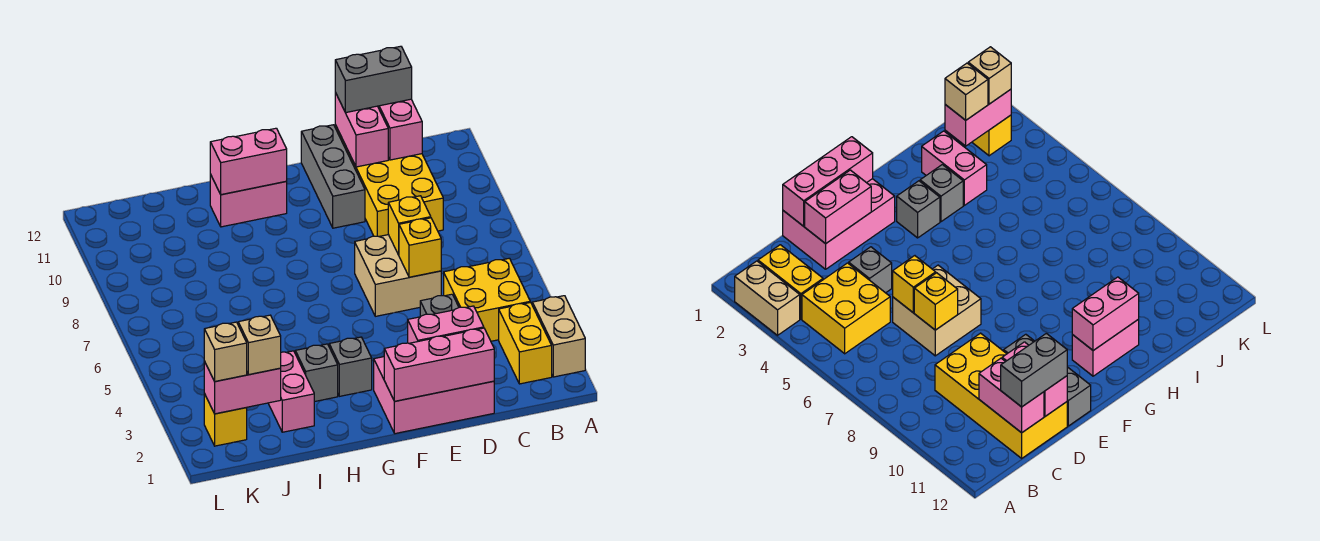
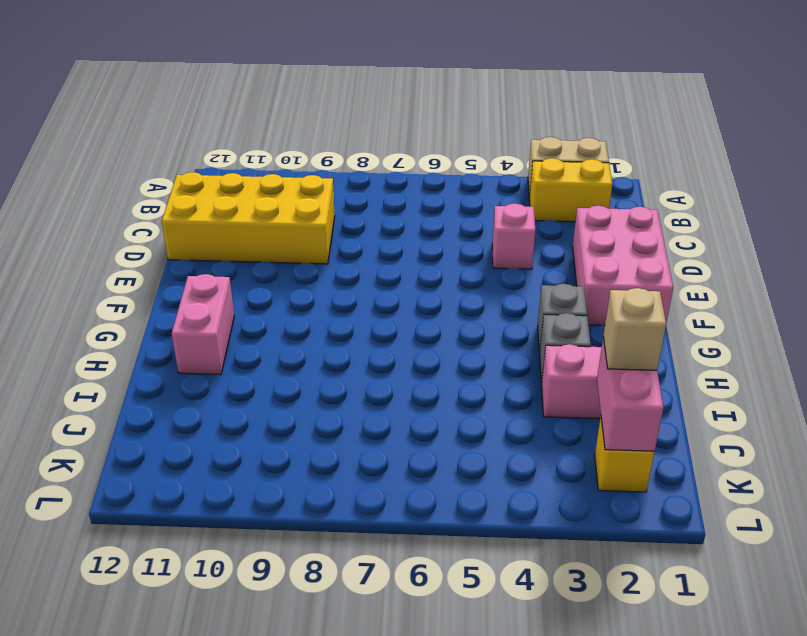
pink brick D4 level 1 -> grey brick D4 level 1
none -> yellow brick B4:C5 level 1
none -> tan brick D6:E7 level 1
none -> grey brick E10:E12 level 1

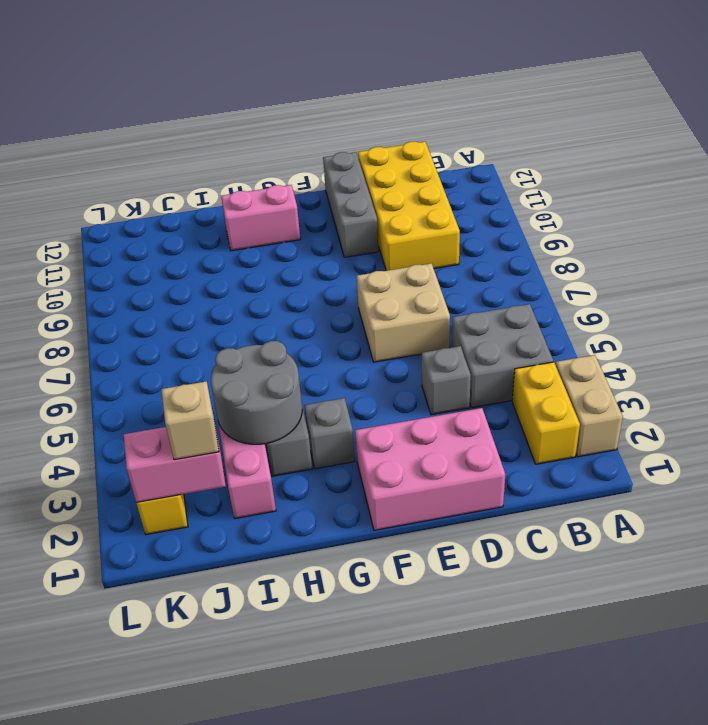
grey brick B4:C5 level 1 -> yellow brick B4:C5 level 1
grey round brick H3:I4 level 2 -> none
none -> pink brick C11:C12 level 2
none -> pink brick D1:F1 level 2
none -> pink brick D2:E2 level 2

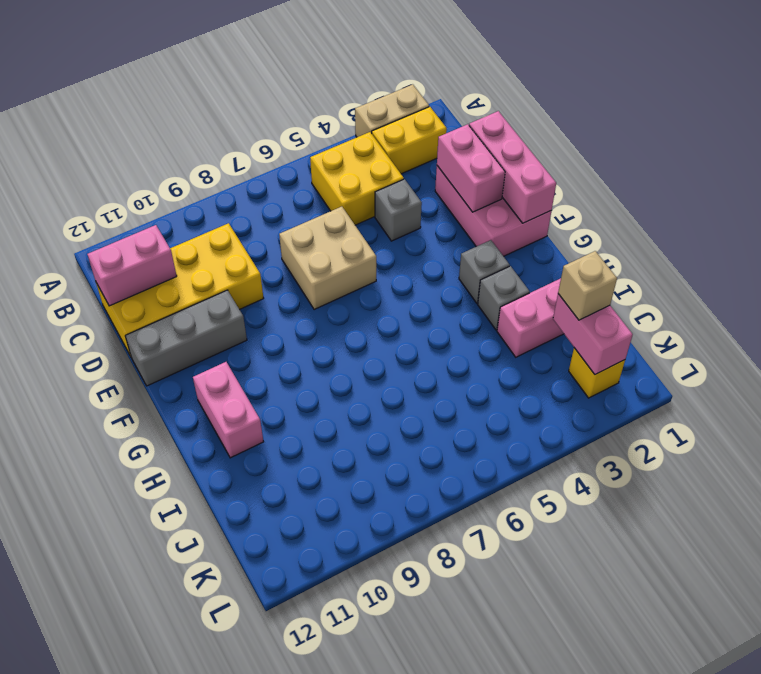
none -> yellow brick D6 level 2
none -> yellow brick D7 level 2
none -> pink brick D11:D12 level 2

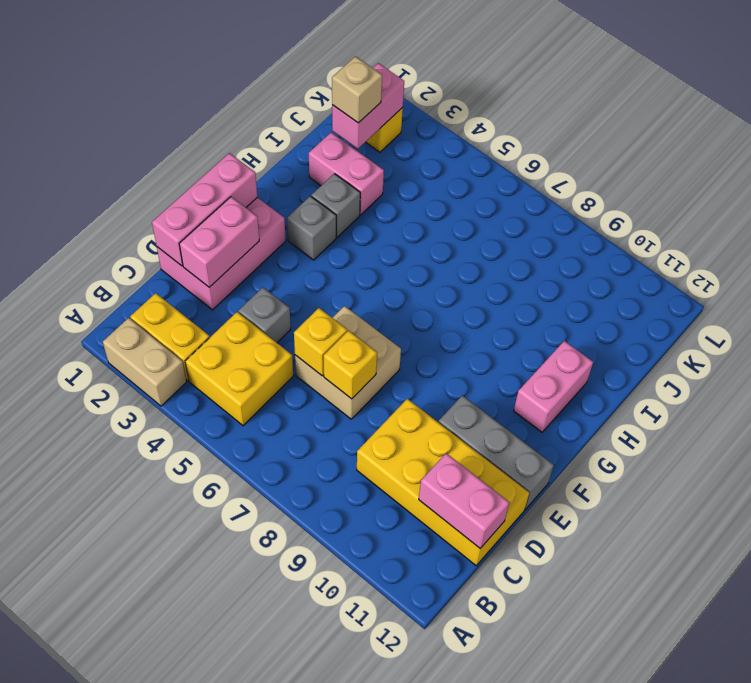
none -> pink brick D11:D12 level 2
none -> pink brick G11:H11 level 2
none -> grey brick C12:D12 level 3

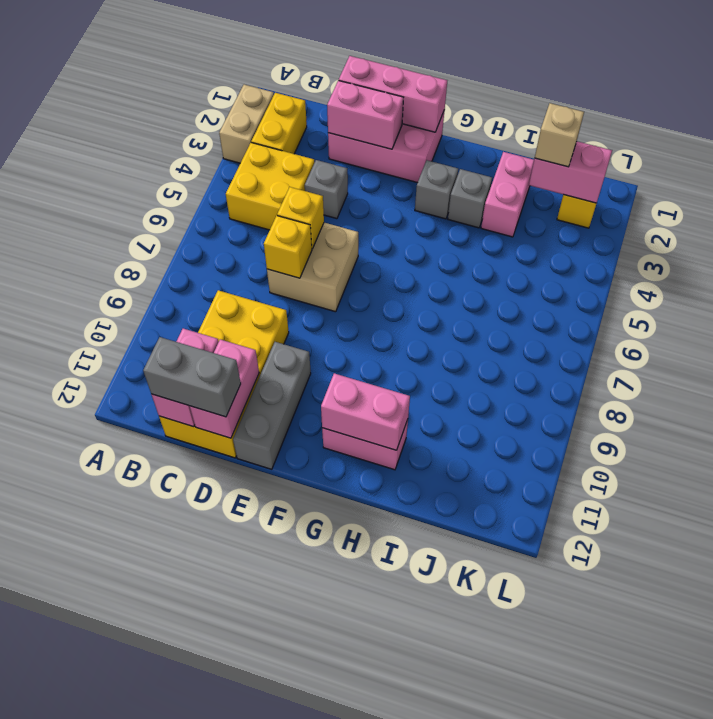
none -> tan brick K2 level 3

